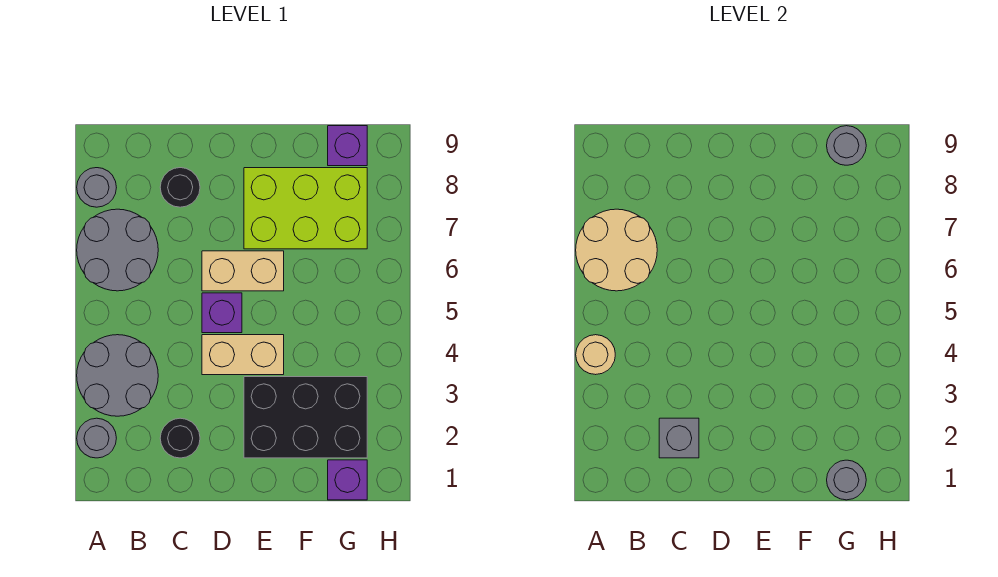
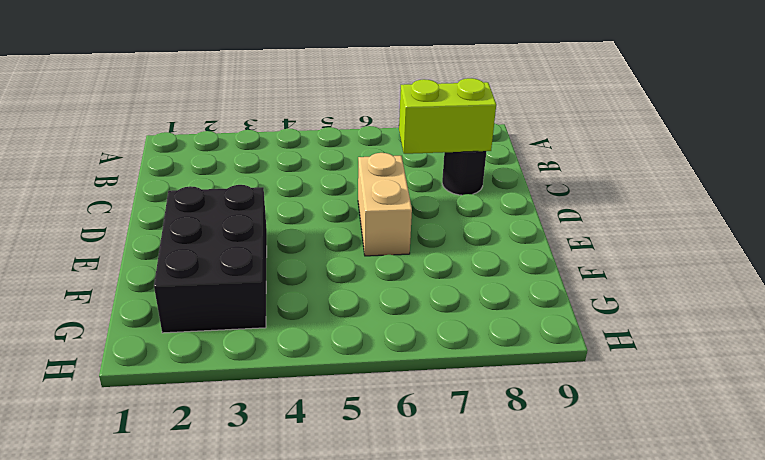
lime brick C7:C8 level 2 -> none
none -> grey round brick A2 level 1
none -> grey round brick A3:B4 level 1
none -> grey round brick A6:B7 level 1

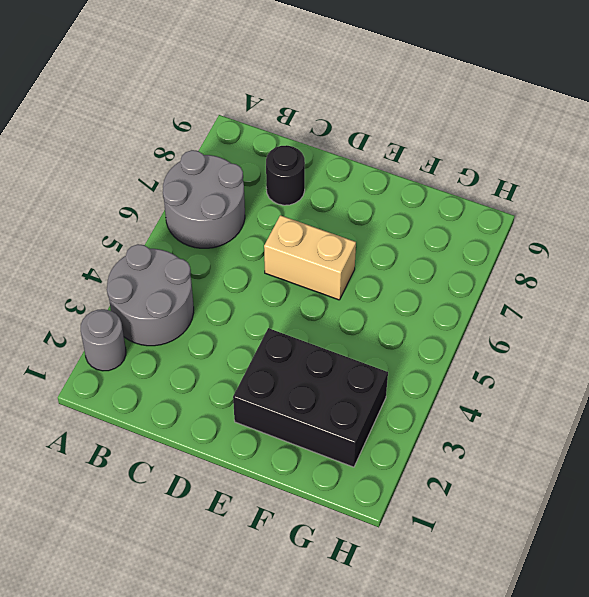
none -> grey round brick A8 level 1
none -> black round brick C2 level 1
none -> tan brick D4:E4 level 1

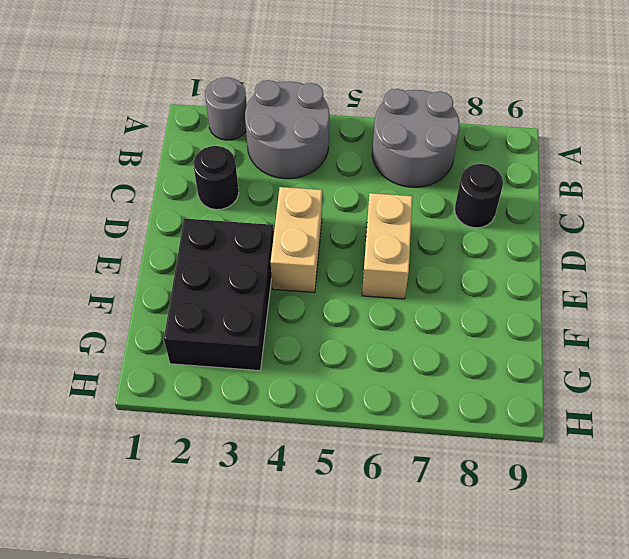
none -> grey round brick A8 level 1
none -> purple brick D5 level 1
none -> lime brick E7:G8 level 1

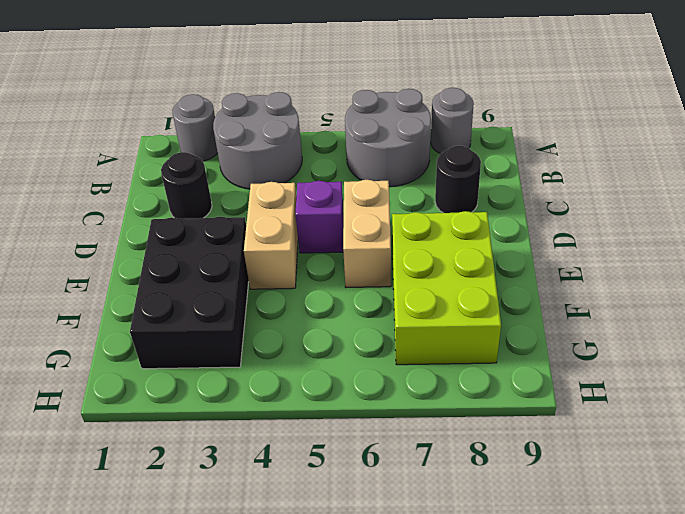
none -> purple brick G1 level 1
none -> purple brick G9 level 1
none -> tan round brick A4 level 2

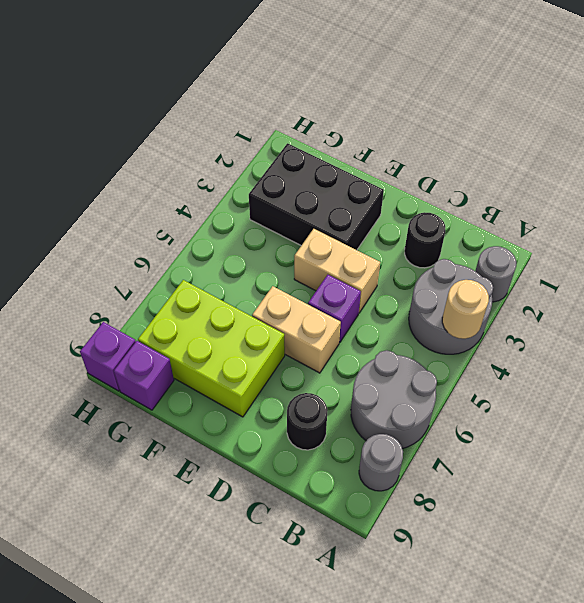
purple brick H9 level 1 -> purple brick G1 level 1
none -> tan round brick A6:B7 level 2
none -> grey brick C2 level 2
none -> grey round brick G1 level 2

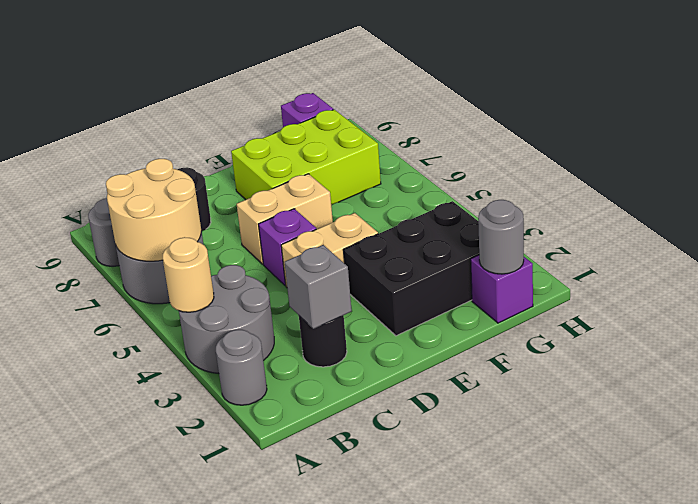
none -> grey round brick G9 level 2

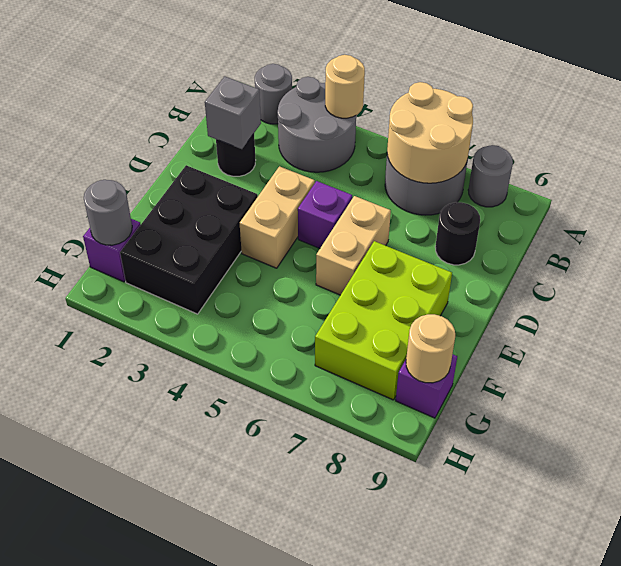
tan round brick G9 level 2 -> grey round brick G9 level 2

